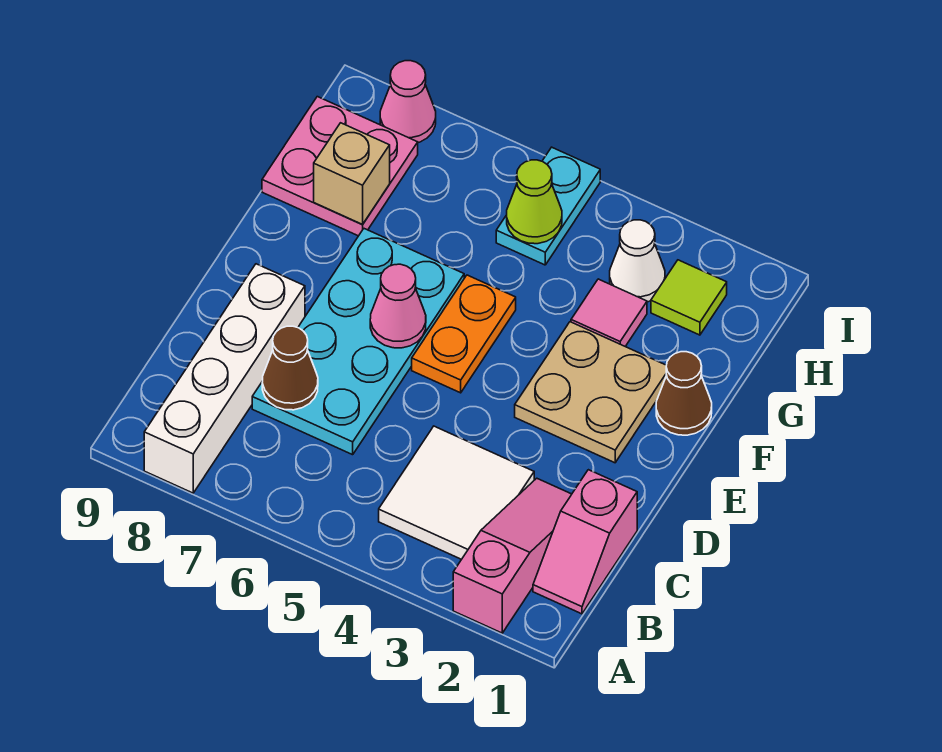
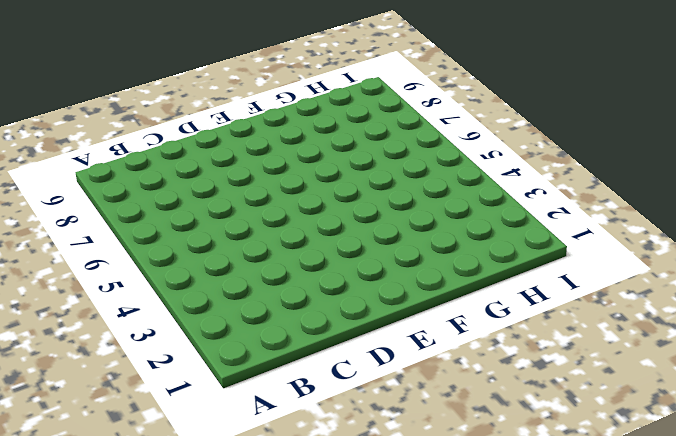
none -> pink slope A2:C2 level 1 top A
none -> white brick A8:D8 level 1
none -> pink slope B1:C1 level 1 top C

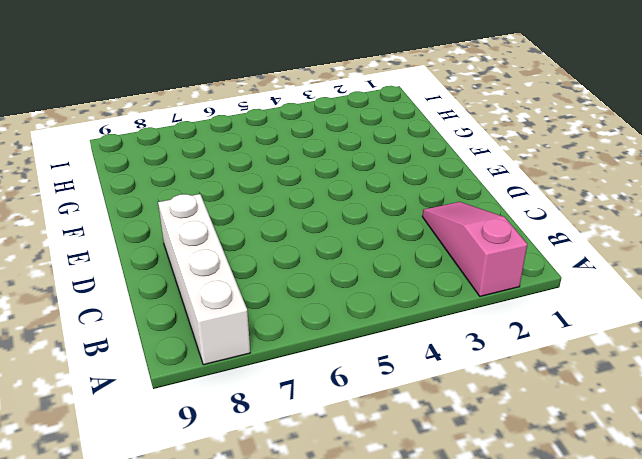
none -> pink slope B1:C1 level 1 top C
none -> white tile B3:C4 level 1
none -> cyan plate C6:F7 level 1

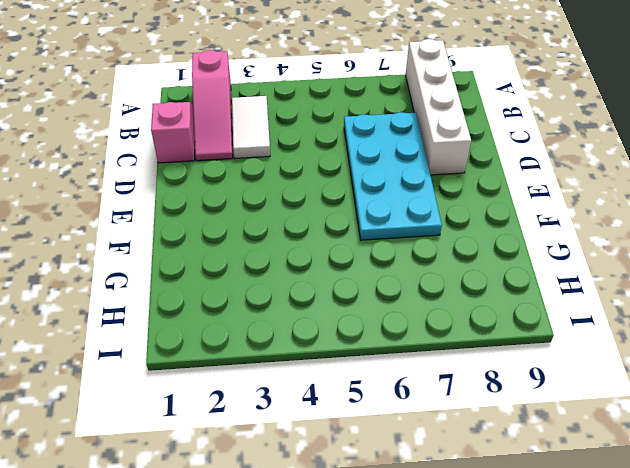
white tile B3:C3 level 1 -> white tile B3:C4 level 1
none -> tan plate E2:F3 level 1
none -> orange plate E5:F5 level 1
none -> brown cone F1 level 1

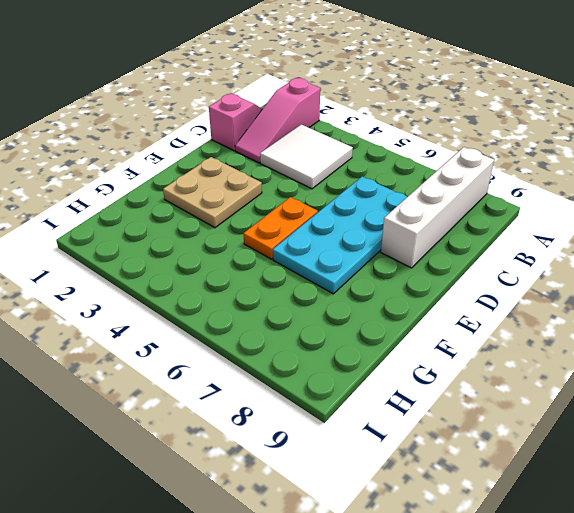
none -> brown cone F1 level 1
none -> pink tile G3 level 1
none -> pink plate G8:H9 level 1

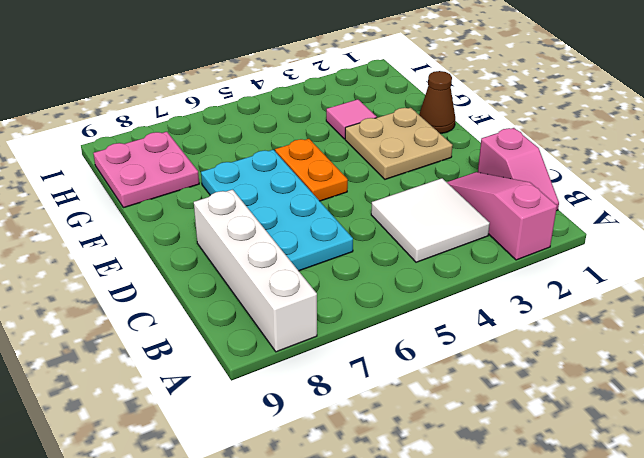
none -> lime tile H2 level 1
none -> white cone H3 level 1
none -> cyan plate H5:I5 level 1

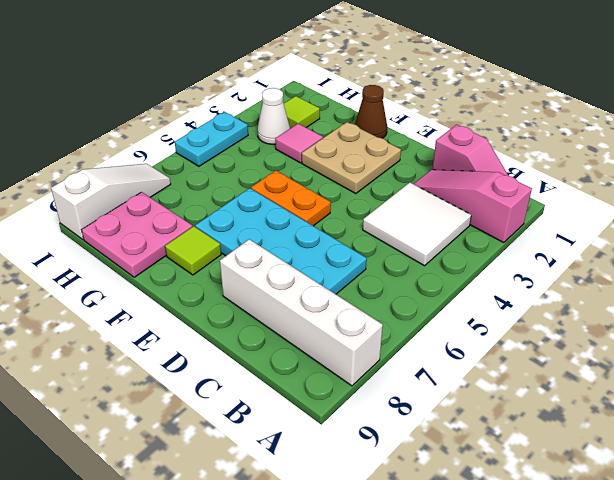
lime tile F8 level 1 -> none
cyan plate I4:I5 level 1 -> cyan plate H5:I5 level 1
white slope I7:I9 level 1 top 9 -> pink cone I8 level 1
none -> brown cone C7 level 2
none -> pink cone E6 level 2
none -> tan brick G8 level 2

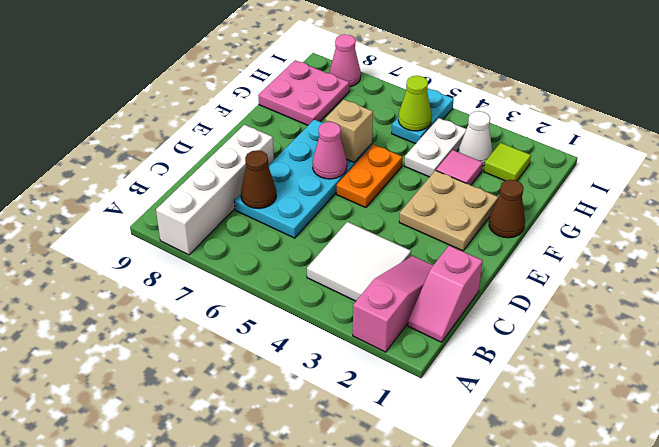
tan brick F6 level 2 -> tan brick G8 level 2
white plate G4:H4 level 1 -> none

